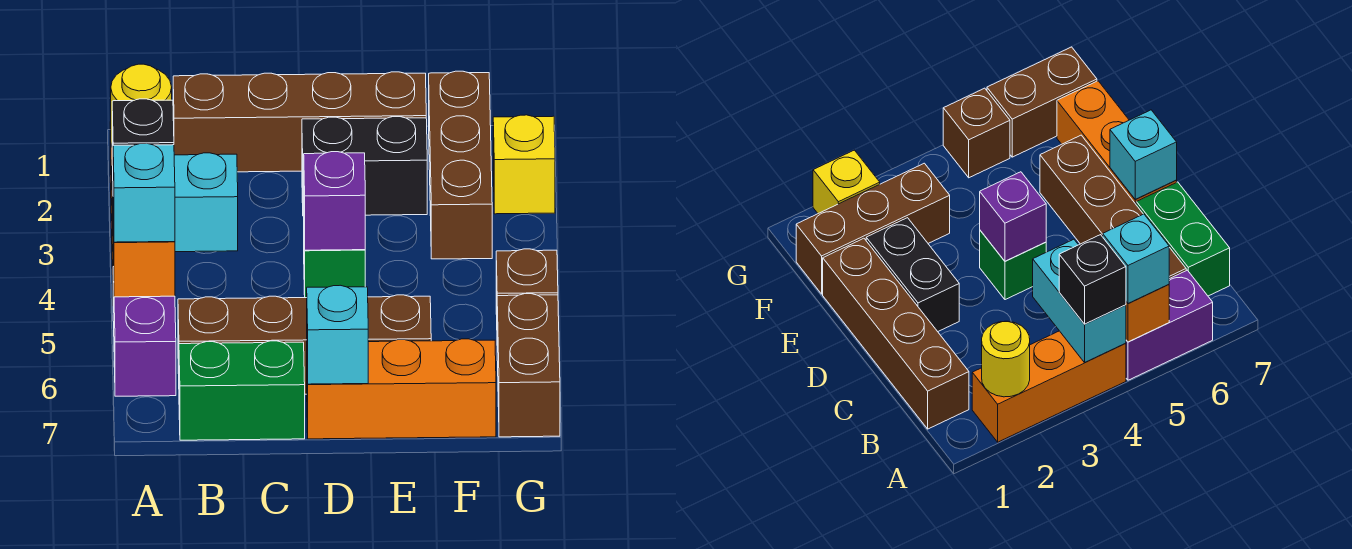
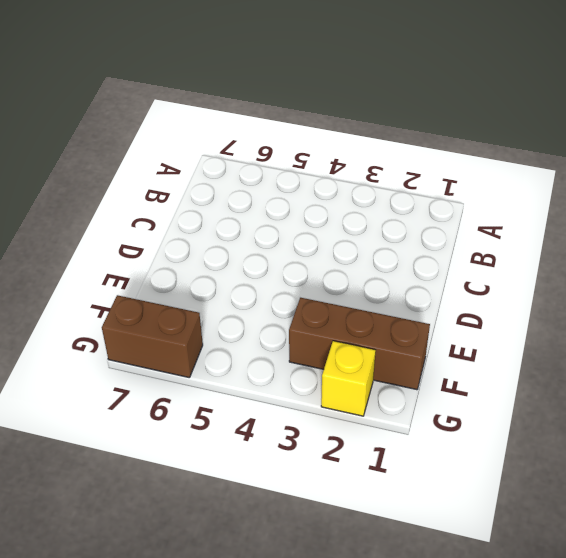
none -> orange brick A2:A4 level 1
none -> purple brick A5:A6 level 1
none -> brown brick B1:E1 level 1

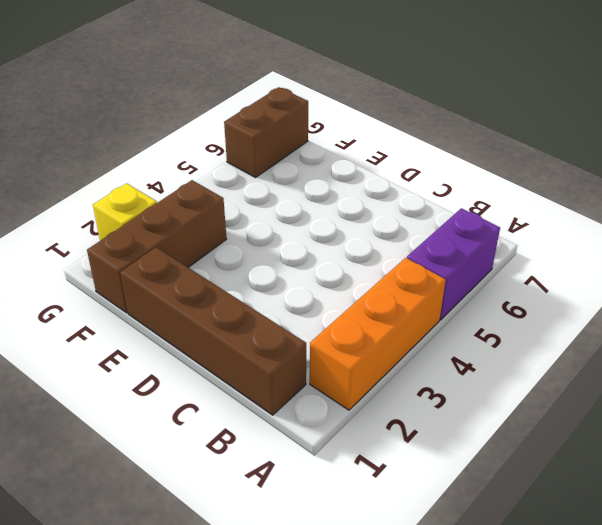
none -> brown brick B6:E6 level 1
none -> green brick B7:C7 level 1
none -> black brick D2:E2 level 1

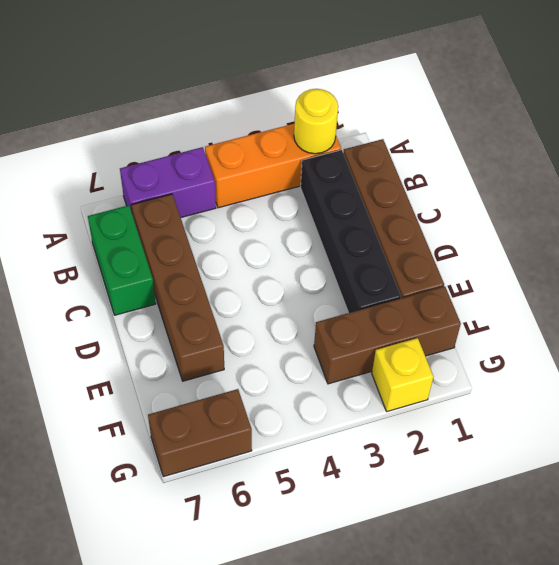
black brick B2:E2 level 1 -> black brick D2:E2 level 1
none -> green brick D4 level 1
none -> orange brick D7:F7 level 1
none -> brown brick G5 level 1

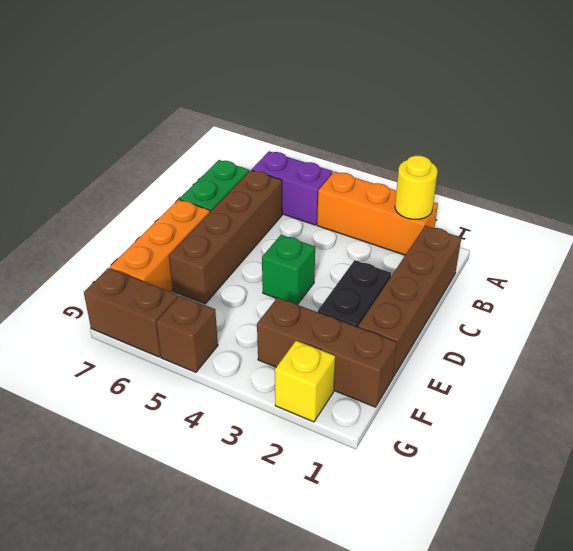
none -> cyan brick A4:B4 level 2
none -> orange brick A5 level 2
none -> purple brick D4 level 2

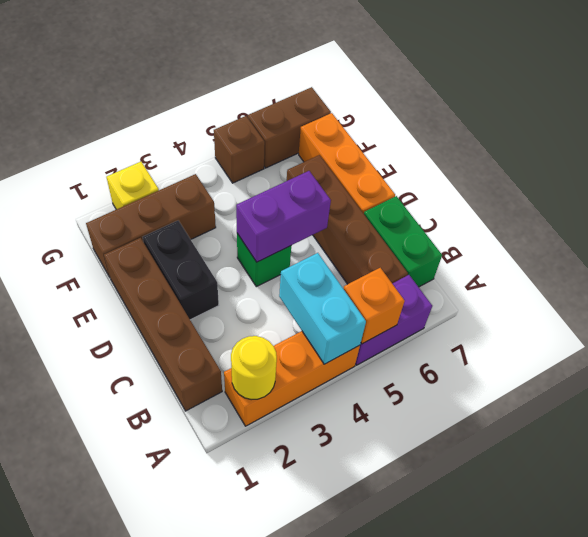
purple brick D4:D5 level 2 -> purple brick D4 level 2
none -> cyan brick D7 level 2
none -> black brick A4 level 3
none -> cyan brick A5 level 3

